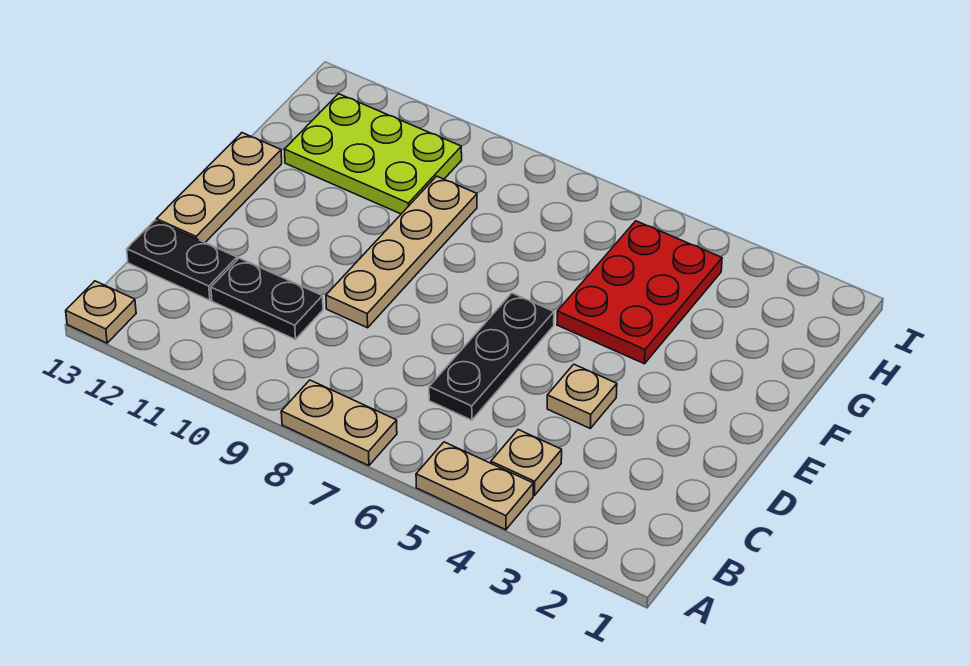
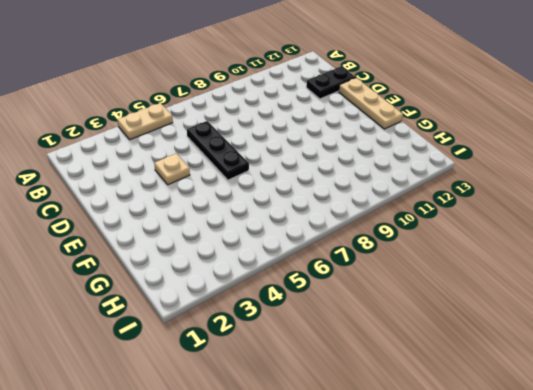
none -> tan plate A7:A8 level 1
none -> tan plate A13 level 1
none -> tan plate B4 level 1

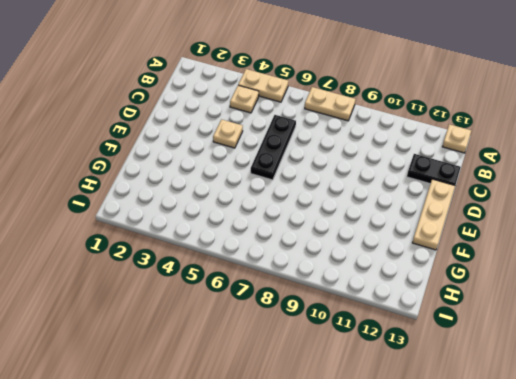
none -> black plate C10:C11 level 1
none -> tan plate D9:G9 level 1
none -> red plate F4:H5 level 1

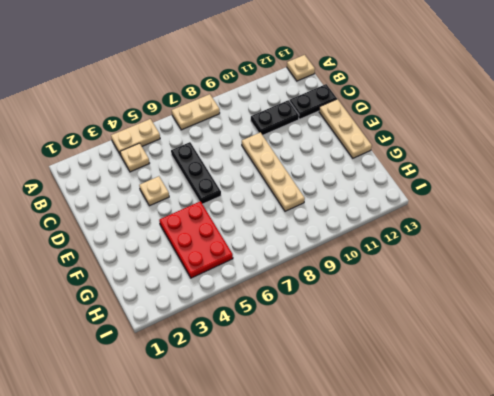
none -> lime plate G10:H12 level 1

